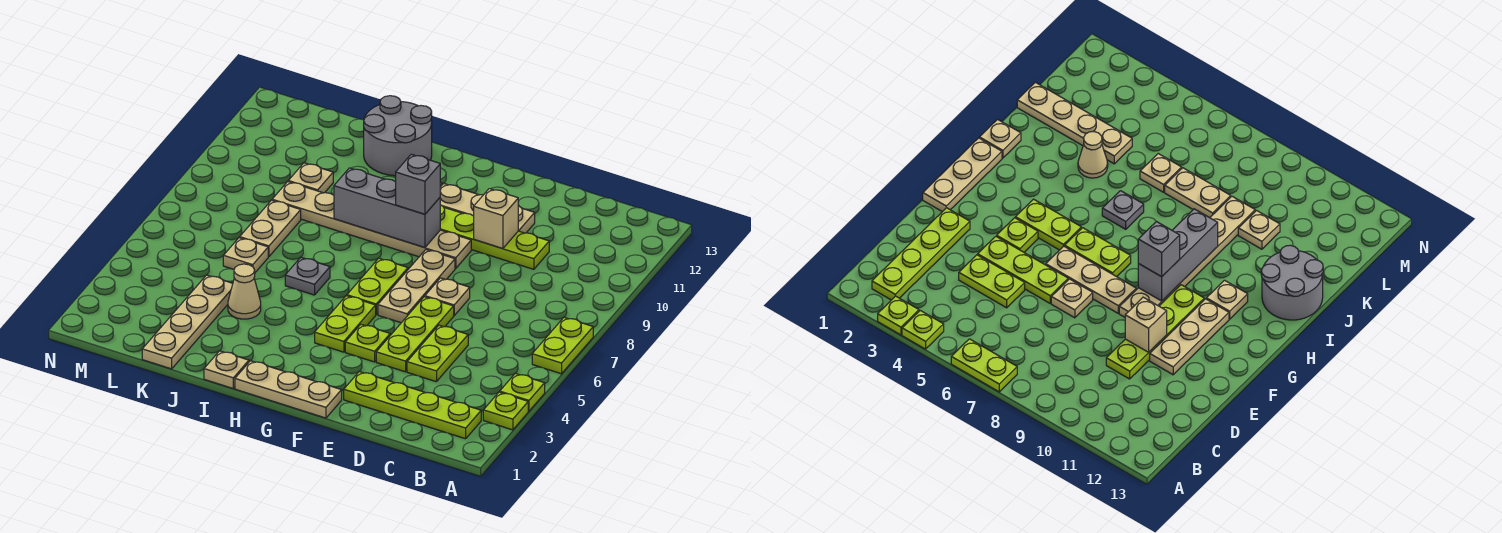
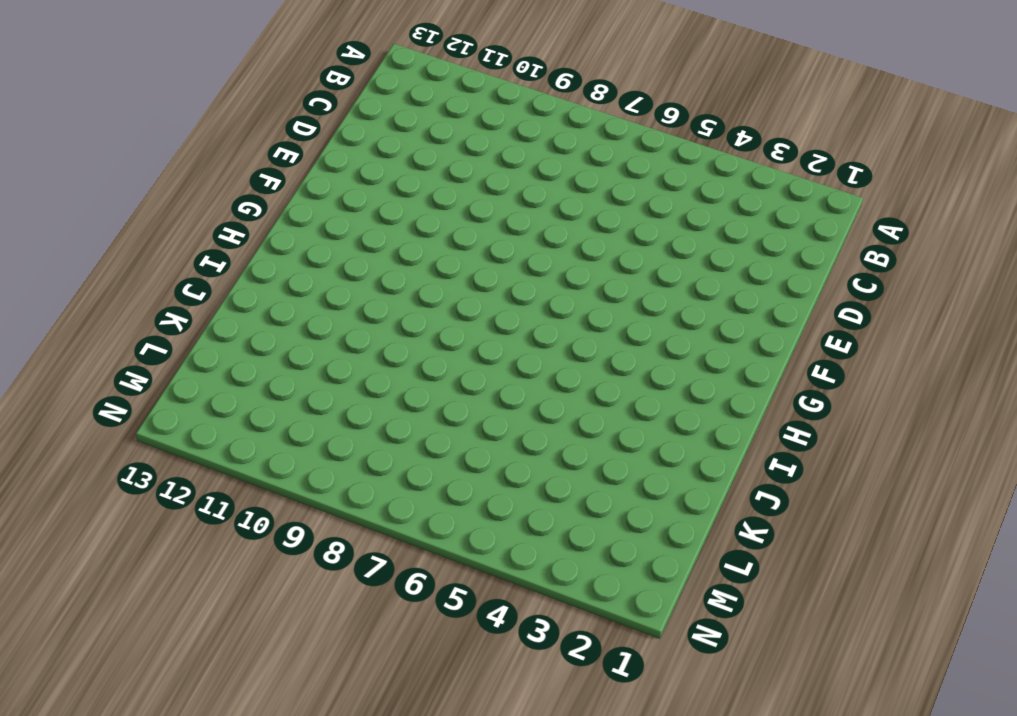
none -> lime plate A3 level 1
none -> lime plate A4 level 1
none -> lime plate A6:A7 level 1

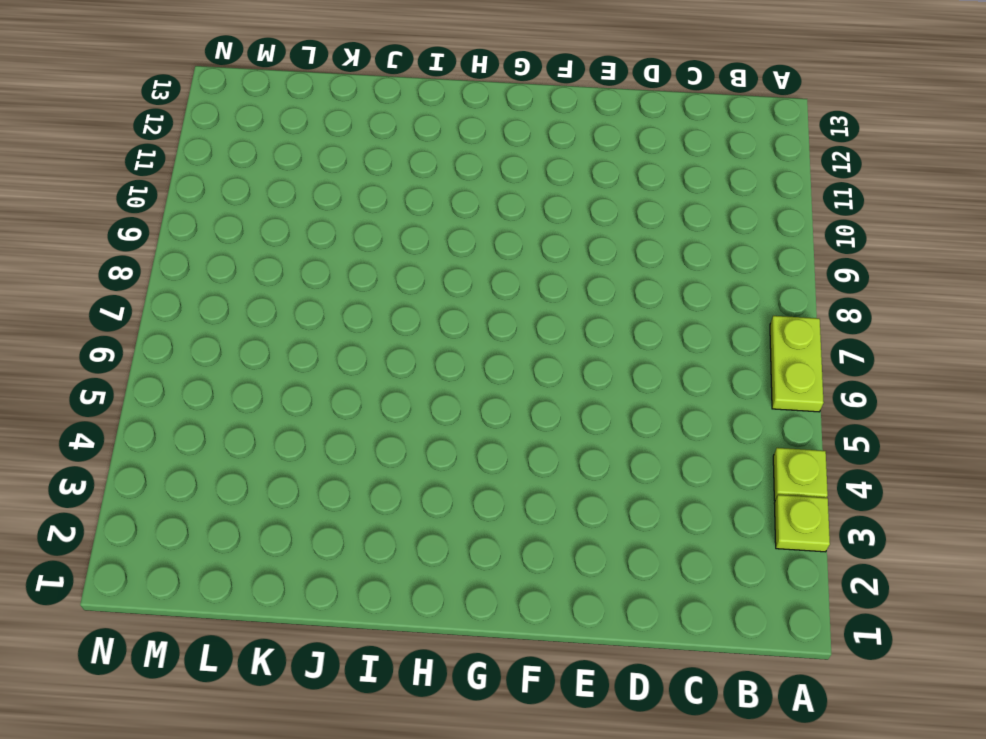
none -> lime plate B2:E2 level 1
none -> lime plate D4:D5 level 1
none -> lime plate D10:G10 level 1

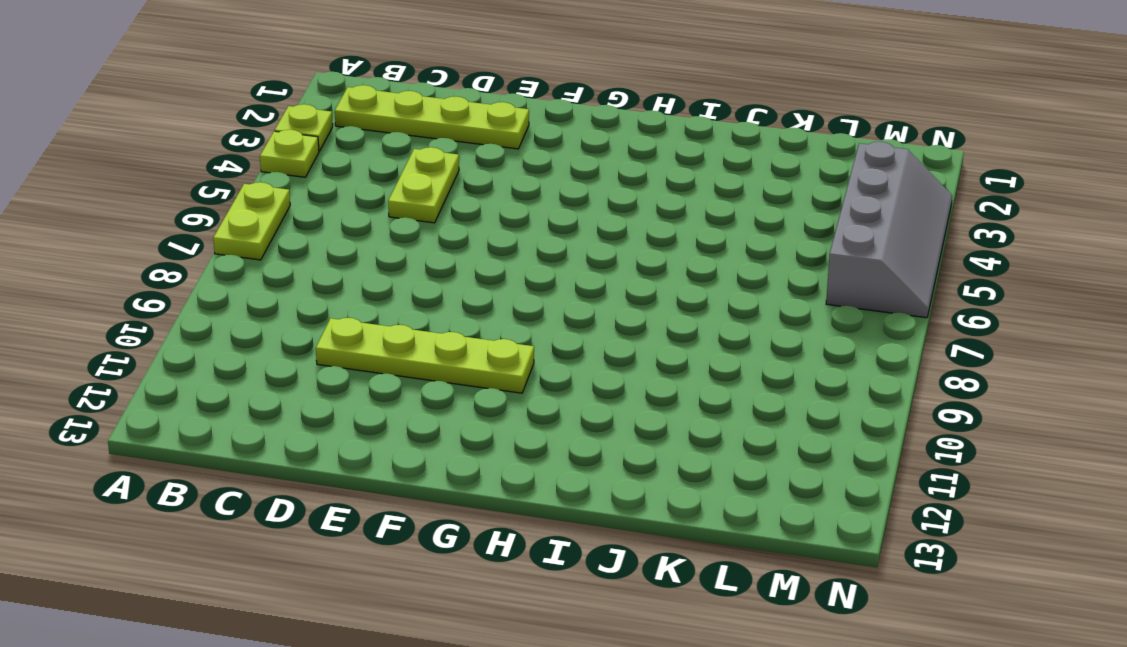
grey slope M3:N6 level 1 top M -> none
none -> lime plate E4:E6 level 1
none -> tan plate E7 level 1
none -> tan plate E11:G11 level 1

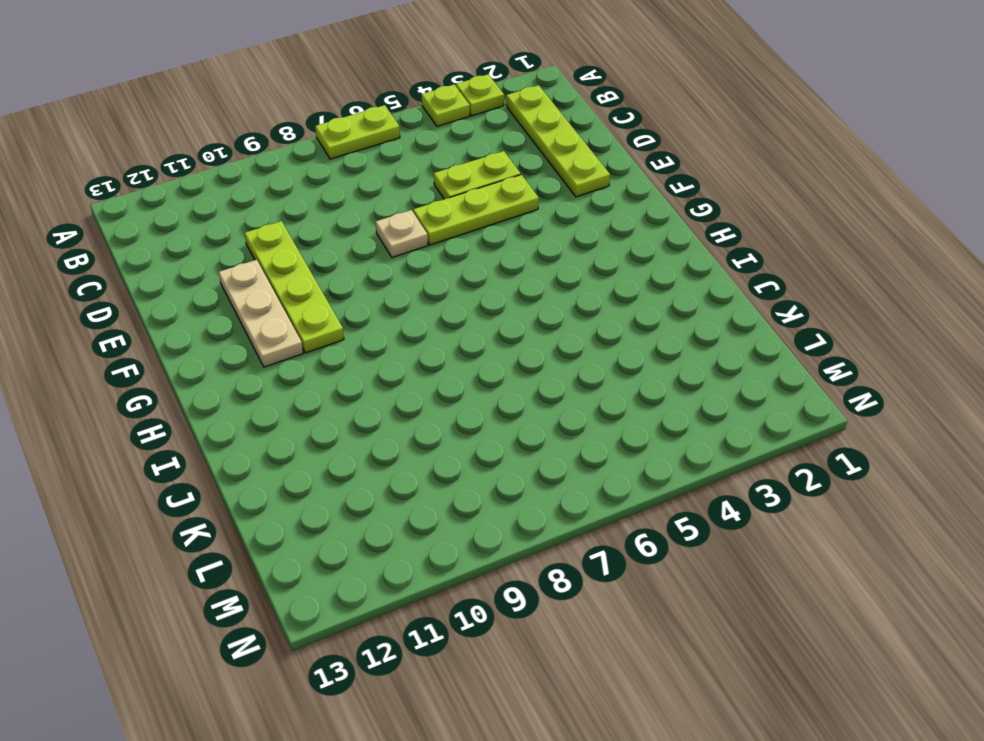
none -> tan plate F1:H1 level 1
none -> lime plate F4 level 1
none -> tan plate F6:F8 level 1

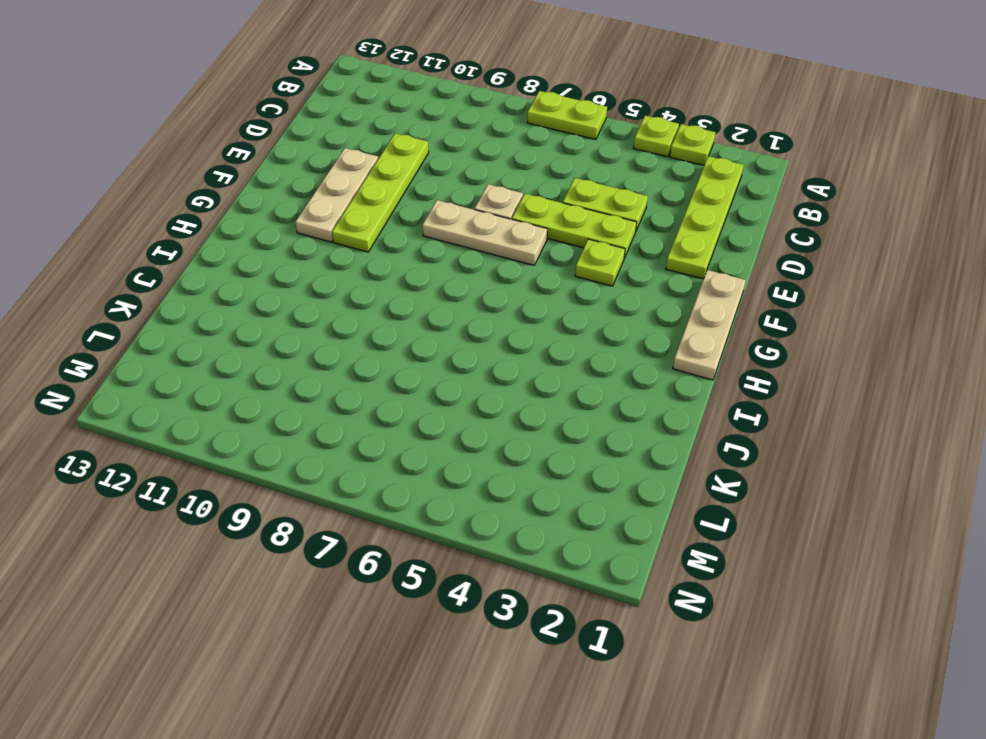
none -> tan plate F9:K9 level 1
none -> lime plate G4:G5 level 1
none -> lime plate G6:G7 level 1

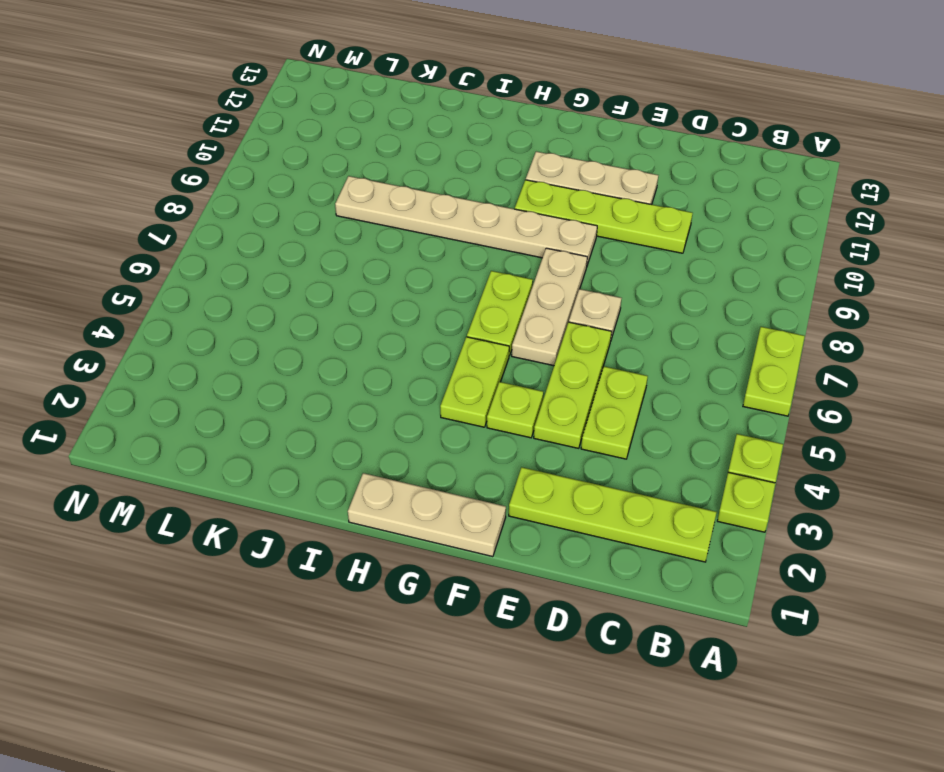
none -> tan plate H11 level 1
none -> tan plate I1 level 1
none -> grey plate I6 level 1

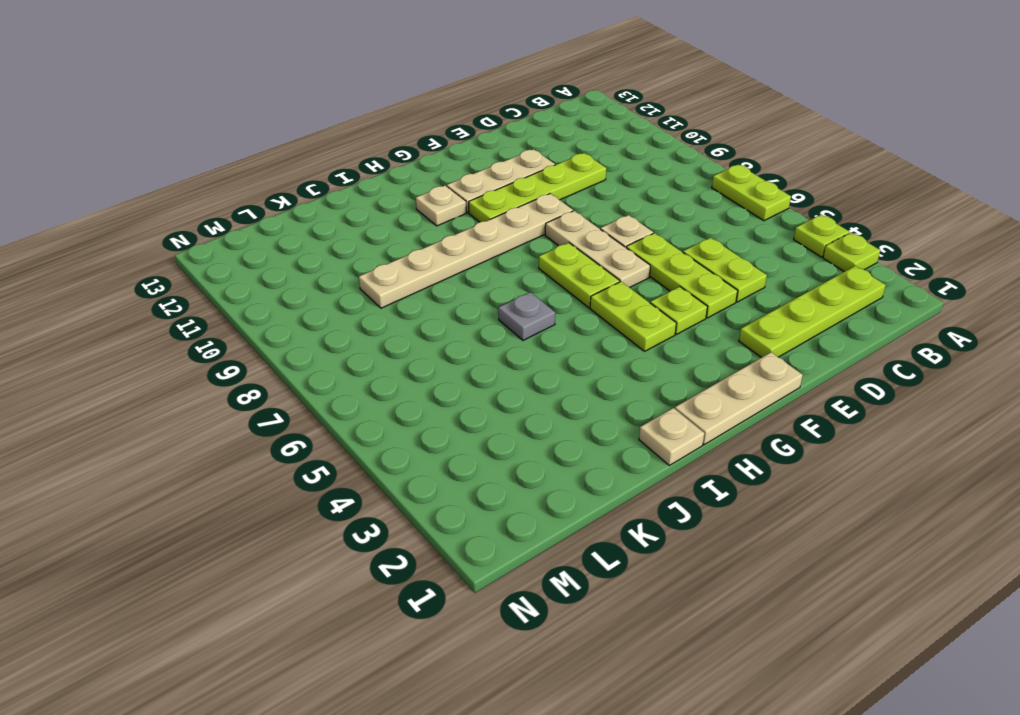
none -> grey round brick I12:J13 level 1
none -> tan cone J4 level 1
none -> tan plate K1:K4 level 1

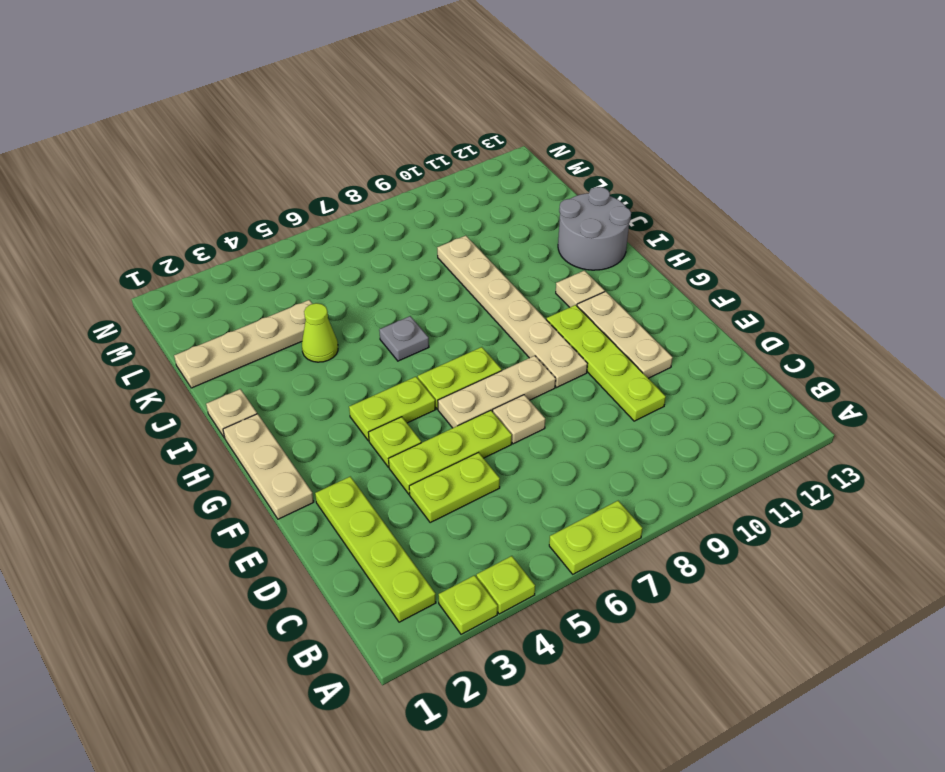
lime cone J4 level 1 -> tan cone J4 level 1
none -> tan plate K6 level 1
none -> tan plate K7:K8 level 1
none -> tan plate K10 level 1

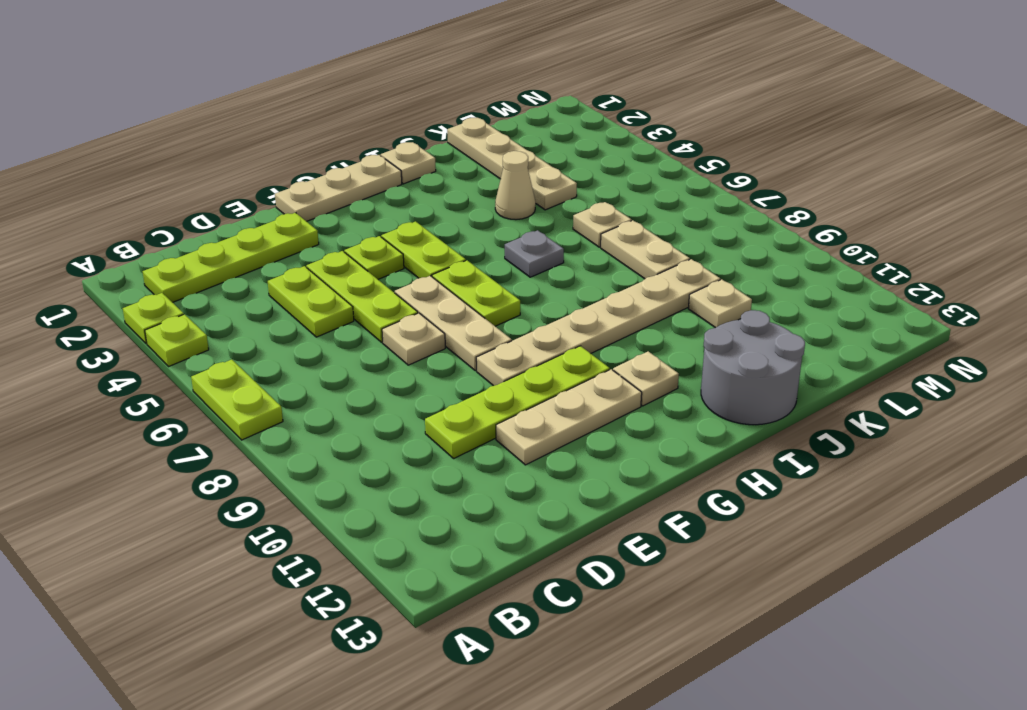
none -> tan brick E10 level 2
none -> grey brick G9:I9 level 2
none -> grey brick G9 level 3

